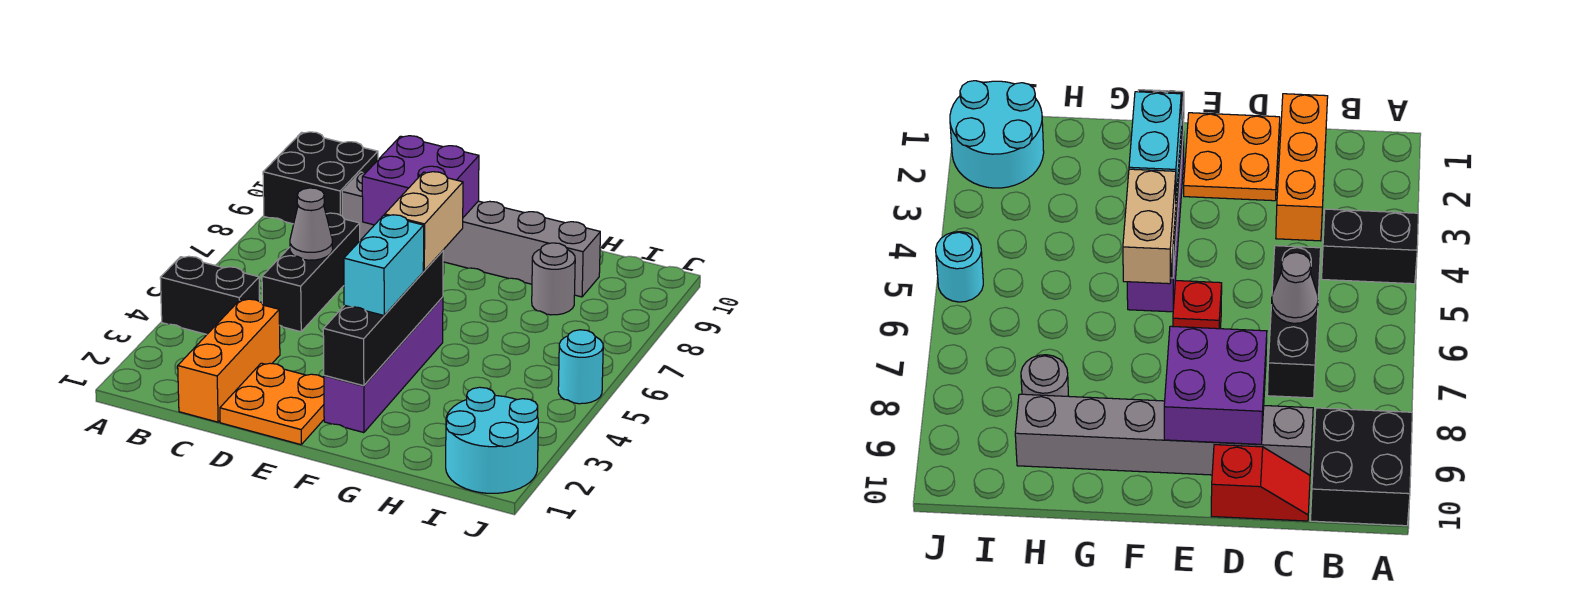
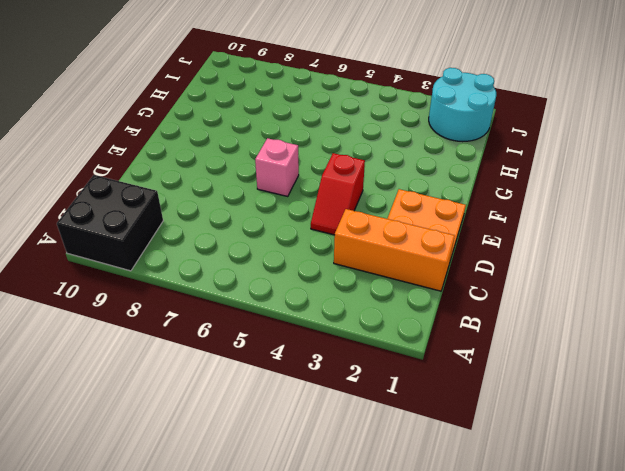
red slope D4:E4 level 1 top E -> red slope C10:D10 level 1 top D
pink brick E6 level 1 -> red brick E6 level 1
none -> black brick A4:B4 level 1
none -> black brick C5:C7 level 1
none -> grey brick C9:H9 level 1

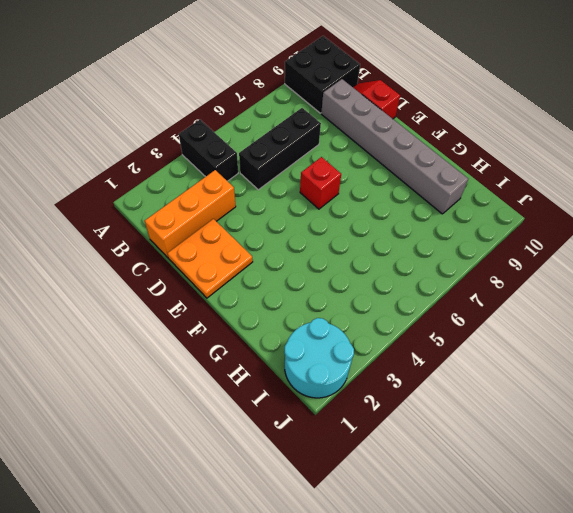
none -> purple brick F2:F5 level 1
none -> grey round brick H8 level 1
none -> cyan round brick J5 level 1

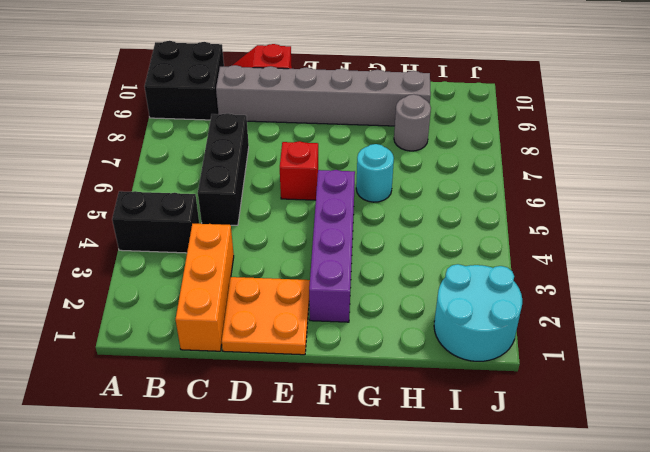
cyan round brick G6 level 1 -> cyan round brick J5 level 1
none -> grey cone C6 level 2
none -> purple brick D8:E9 level 2
none -> black brick F2:F5 level 2

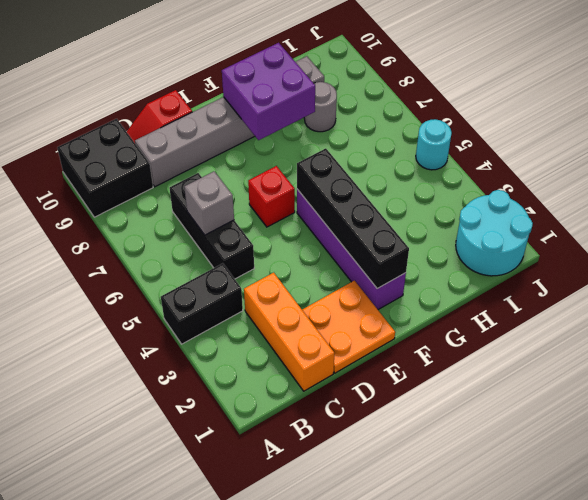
grey brick C6 level 2 -> grey cone C6 level 2
purple brick F8:G9 level 2 -> purple brick D8:E9 level 2
none -> cyan brick F3:F4 level 3
none -> tan brick F5:F6 level 3

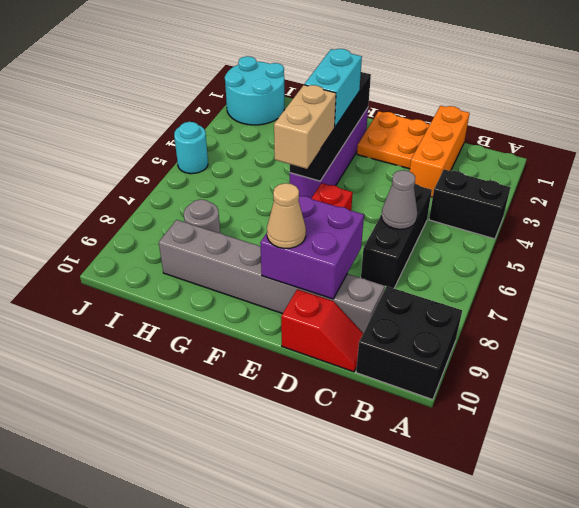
tan cone E9 level 3 -> none

